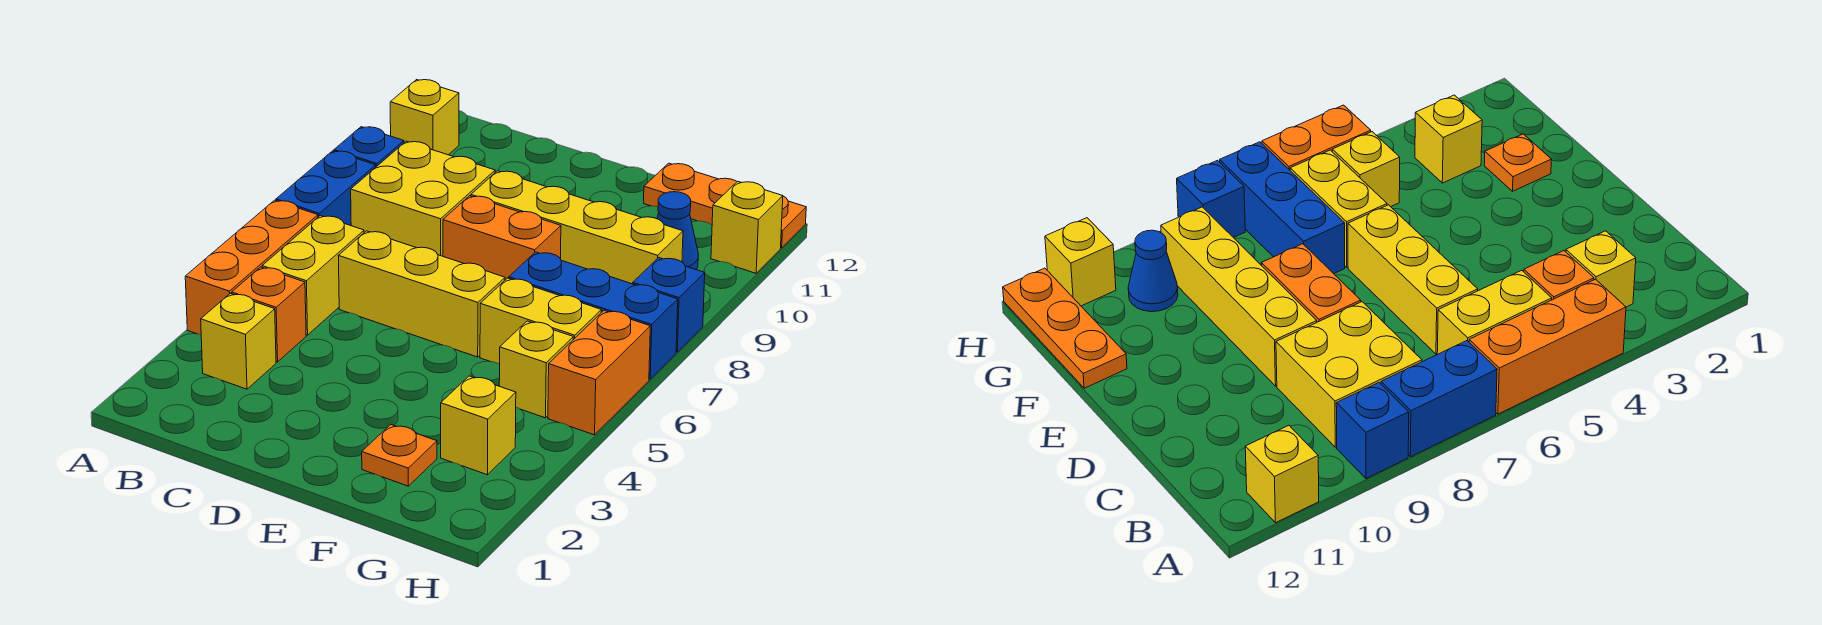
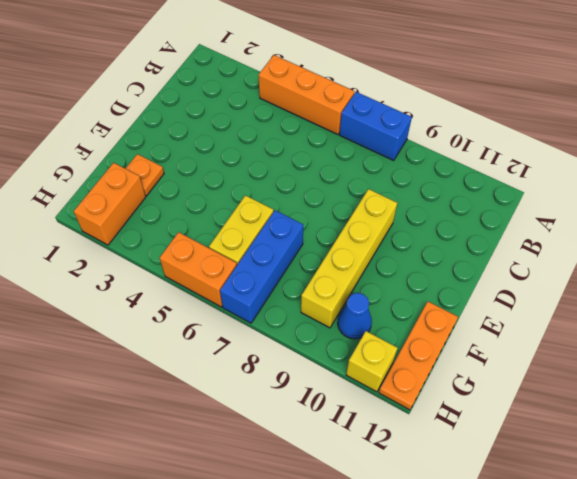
orange brick G2:H2 level 1 -> orange brick D8:E8 level 1
none -> blue brick A9 level 1
none -> yellow brick A11 level 1
none -> yellow brick B3 level 1

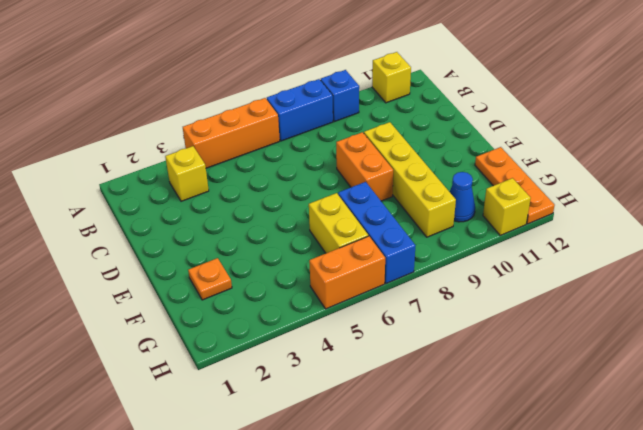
none -> orange brick B4 level 1
none -> yellow brick B5:B6 level 1
none -> yellow brick B8:C9 level 1

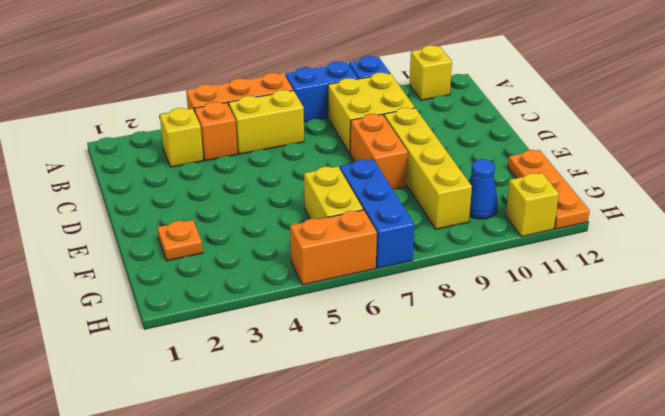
none -> yellow brick C6:E6 level 1
none -> yellow brick G3 level 1
none -> yellow brick G5 level 1

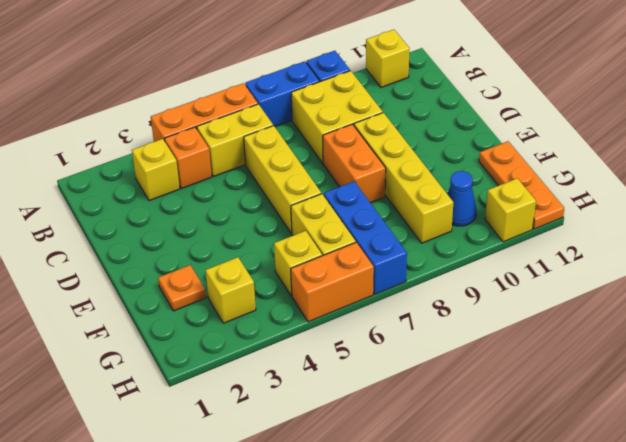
none -> blue brick H8 level 1

